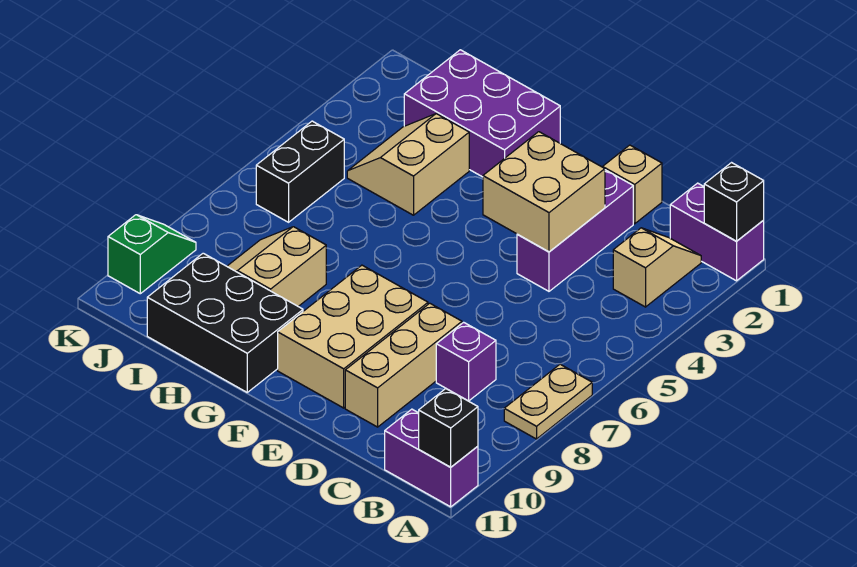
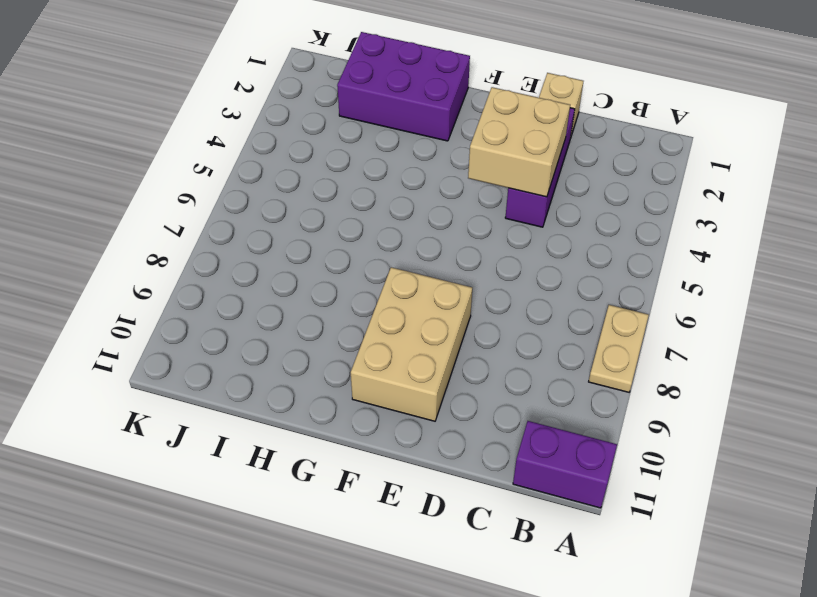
none -> purple brick A1:B1 level 1
none -> tan slope B2:B3 level 1 top 3
none -> purple brick C8 level 1

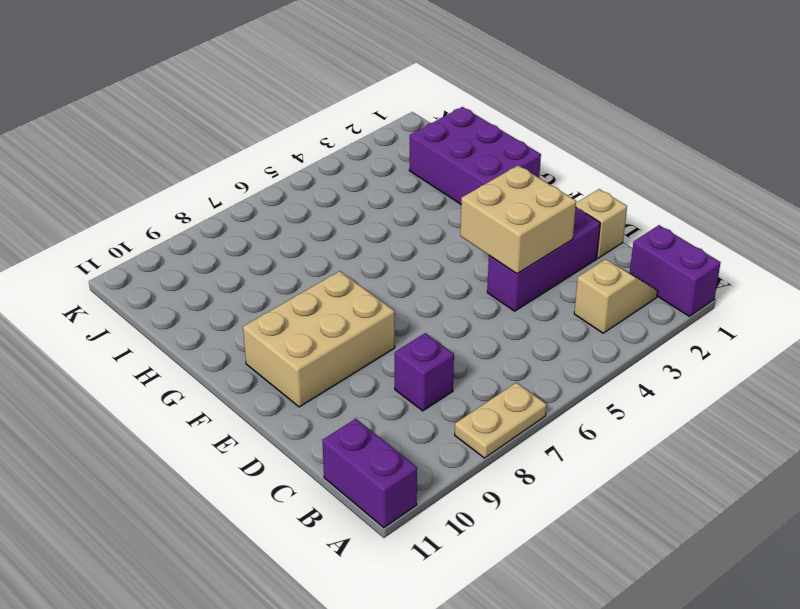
none -> tan brick D8:D10 level 1
none -> black brick G10:I11 level 1
none -> tan slope H3:I4 level 1 top H

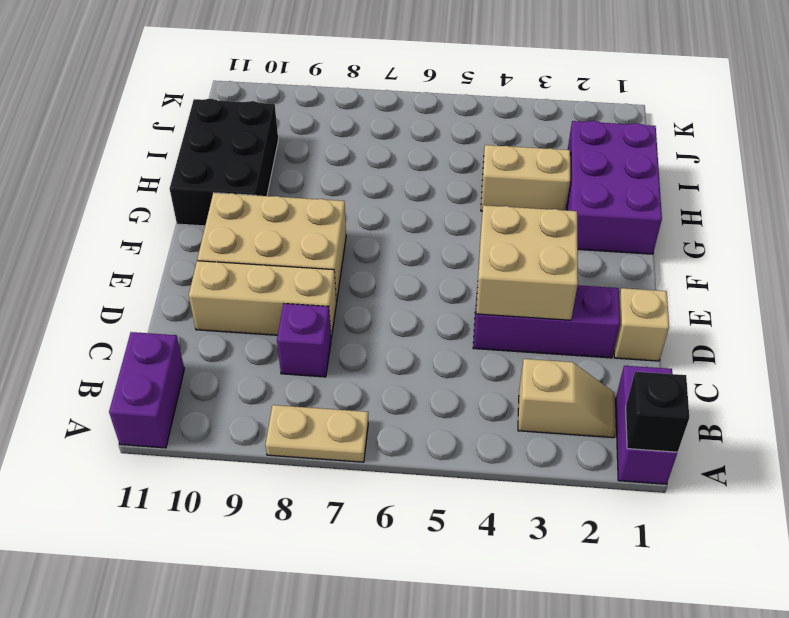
none -> tan slope H8:I9 level 1 top H
none -> black brick J5:J6 level 1
none -> green slope K9:K10 level 1 top 10

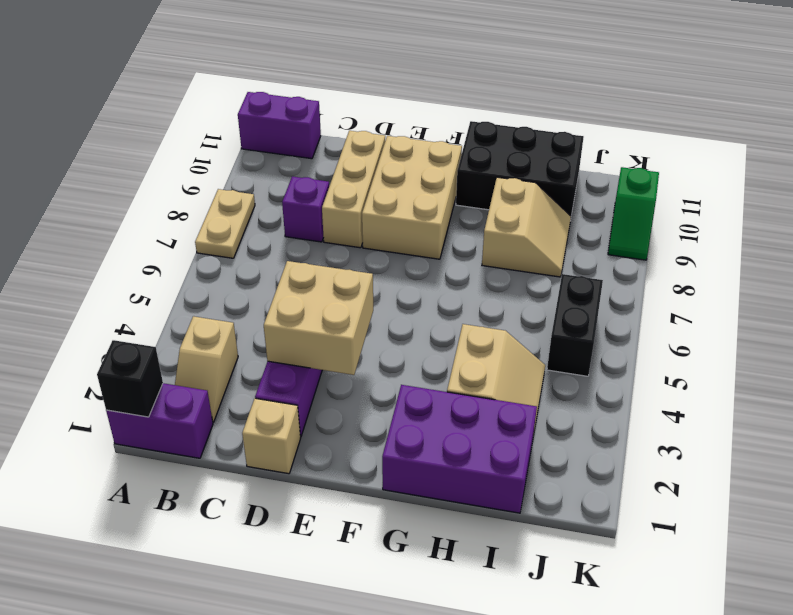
none -> black brick A11 level 2

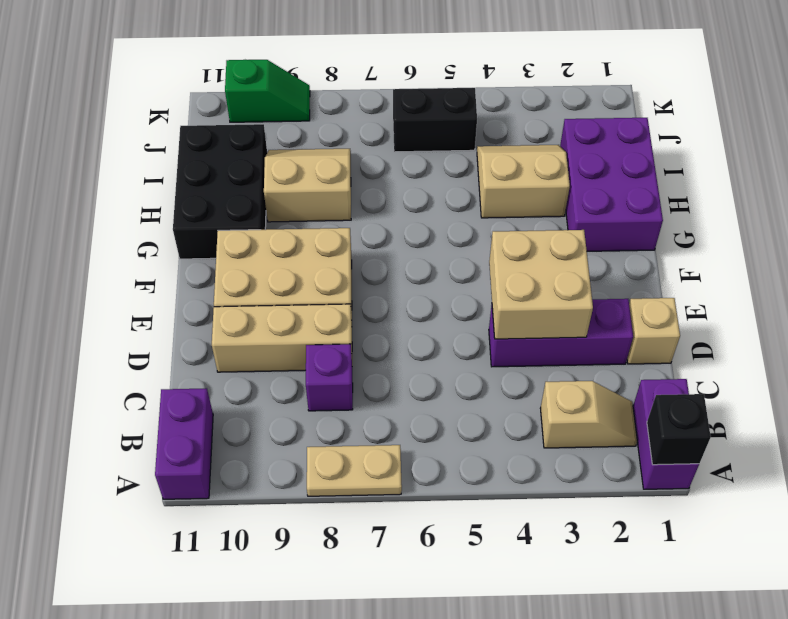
none -> black brick A11 level 2

